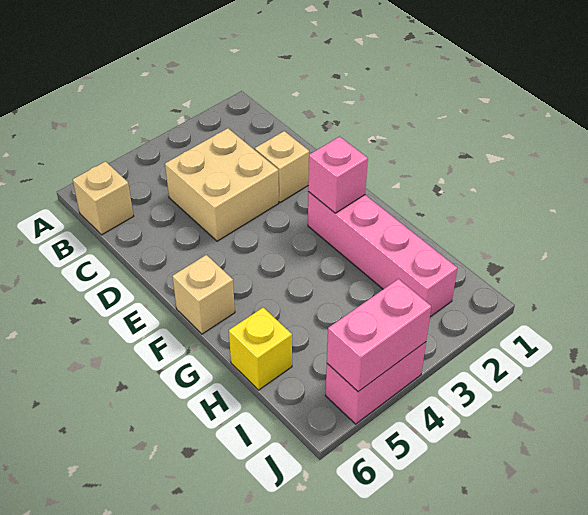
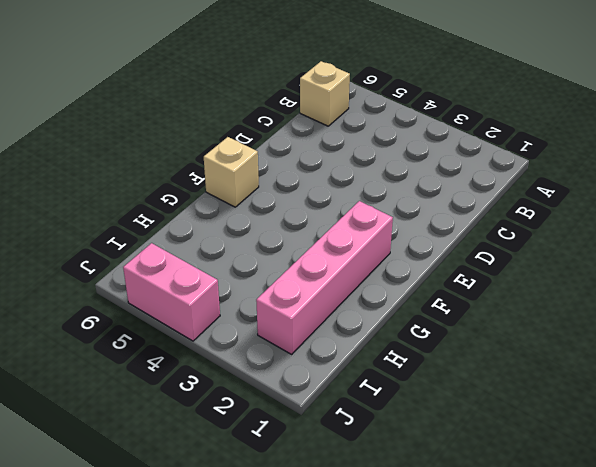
none -> tan brick C3:D4 level 1
none -> tan brick D2 level 1

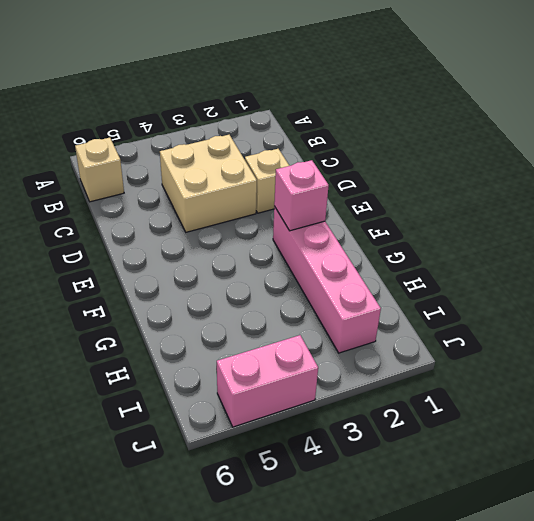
none -> tan brick F6 level 1
none -> yellow brick H6 level 1

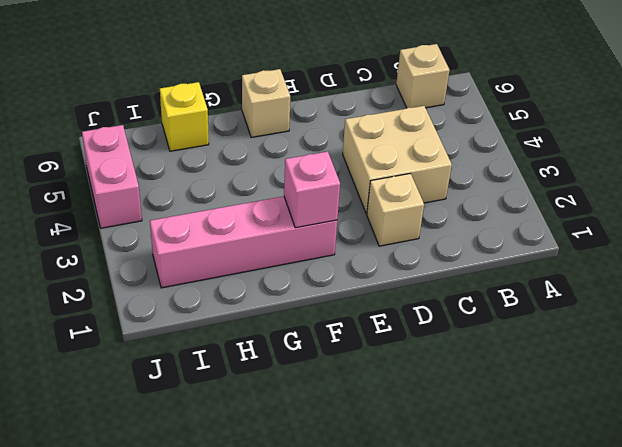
none -> pink brick J4:J5 level 2

